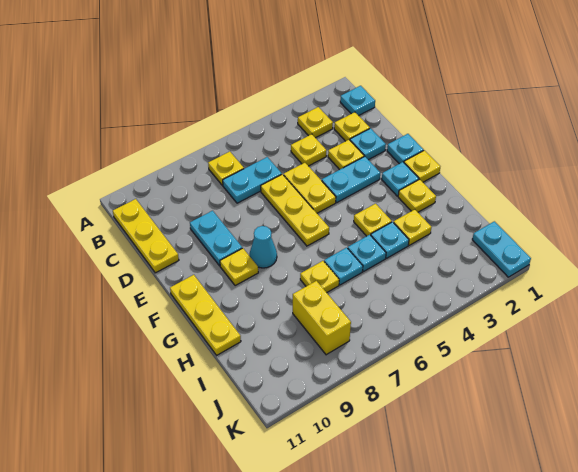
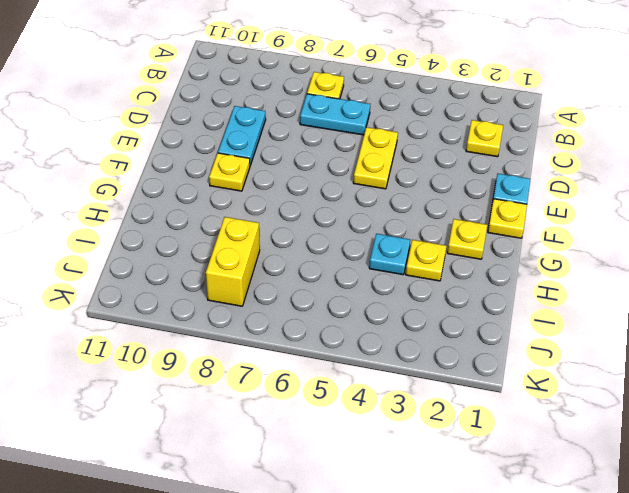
none -> cyan plate B1 level 1
none -> yellow plate B3 level 1
none -> yellow plate B11:D11 level 1

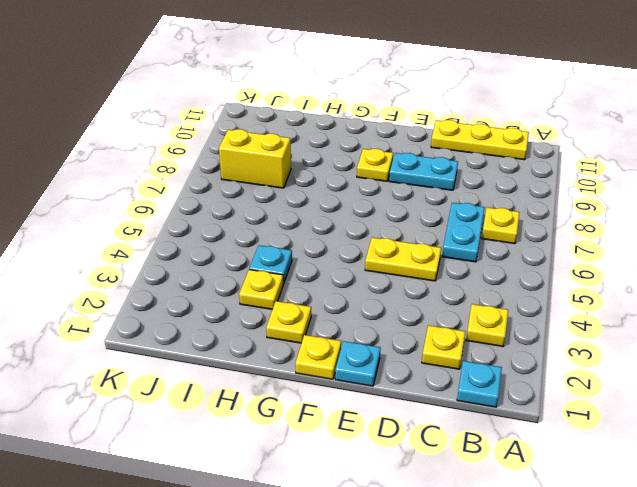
none -> yellow plate C4 level 1
none -> cyan plate D2 level 1
none -> yellow plate D3 level 1

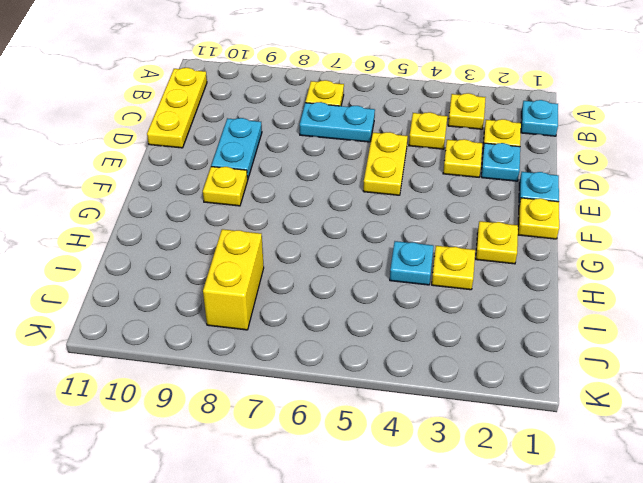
none -> yellow plate D6:F6 level 1
none -> cyan plate E3:E4 level 1
none -> cyan plate F2 level 1

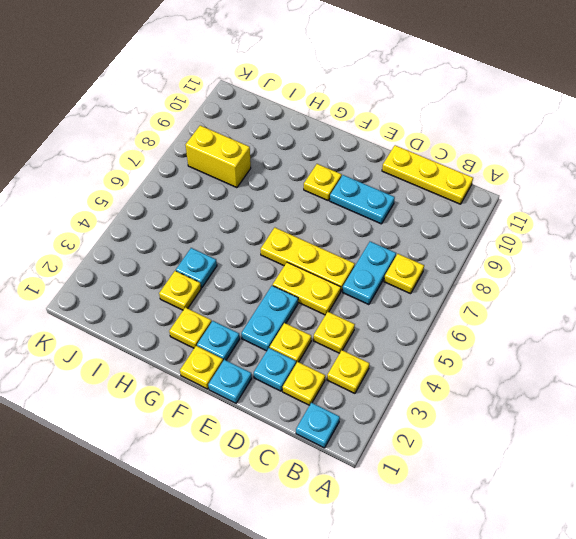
none -> cyan cone F8 level 1
none -> yellow plate F11:H11 level 1
none -> yellow plate G4 level 1

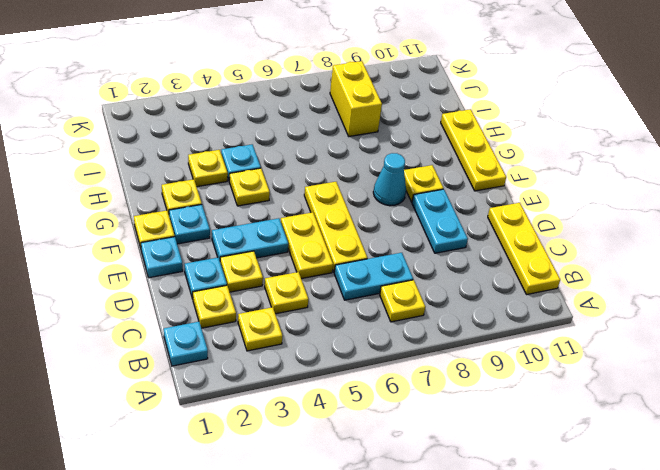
none -> cyan plate H5 level 1
none -> cyan plate H6 level 1
none -> yellow plate H7 level 1

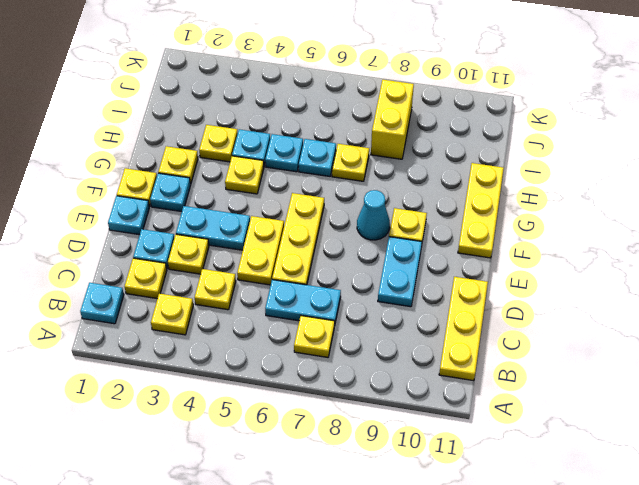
none -> cyan plate J1:K1 level 1

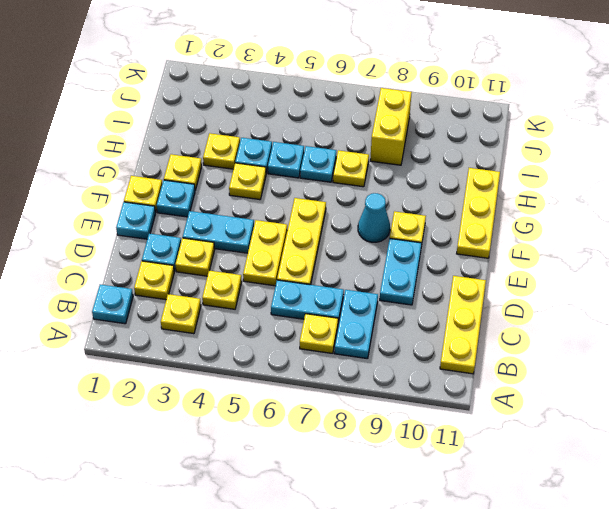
cyan plate B8:C8 level 1 -> cyan plate J1:K1 level 1

